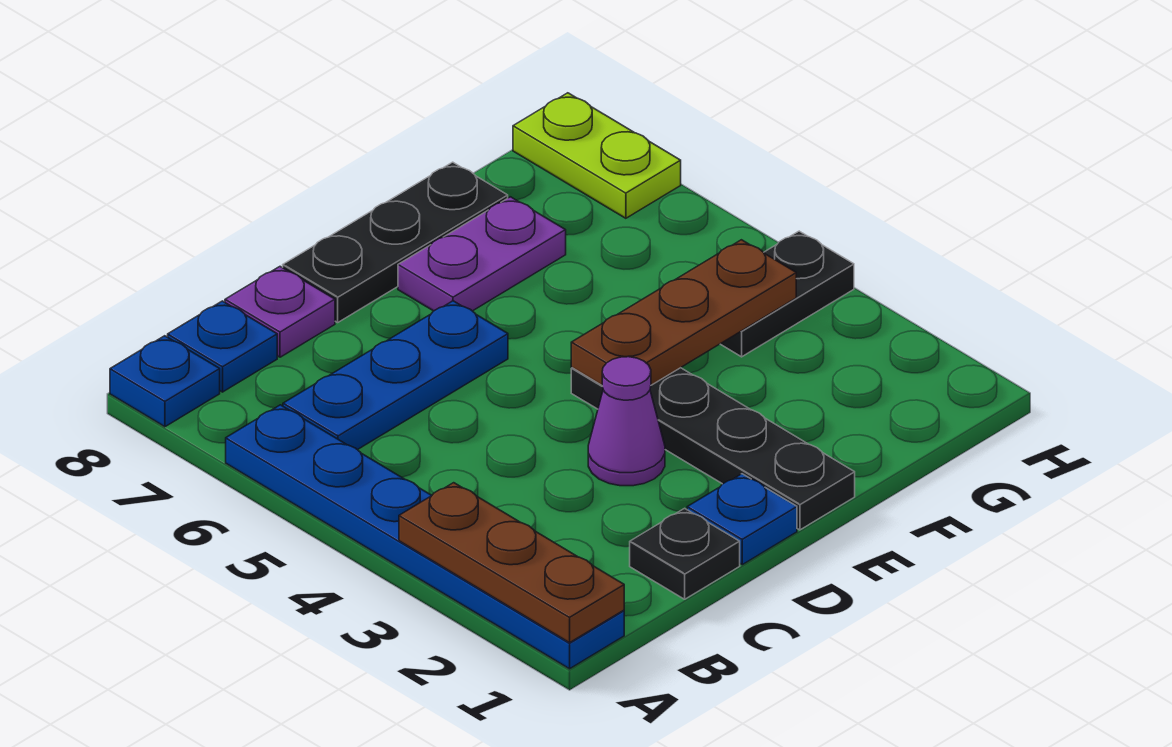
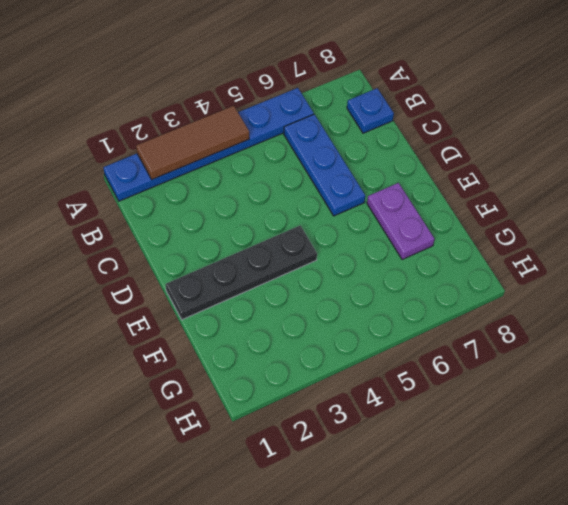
brown tile A2:A4 level 2 -> brown plate A1:A3 level 2
none -> blue plate A8 level 1
none -> black plate C1 level 1
none -> purple plate C8 level 1

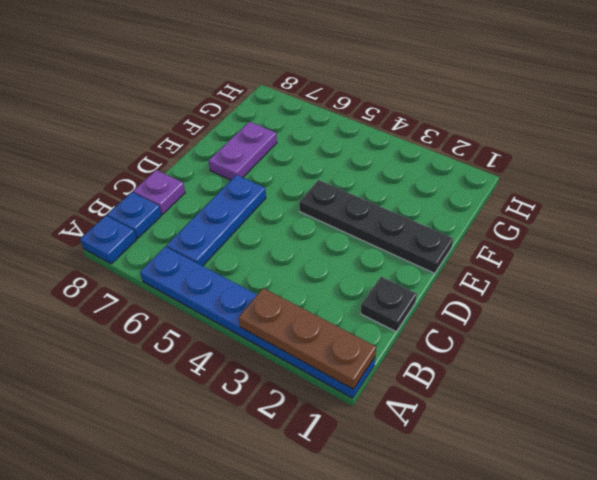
none -> blue plate D1 level 1
none -> purple cone D3 level 1
none -> black plate D8:F8 level 1

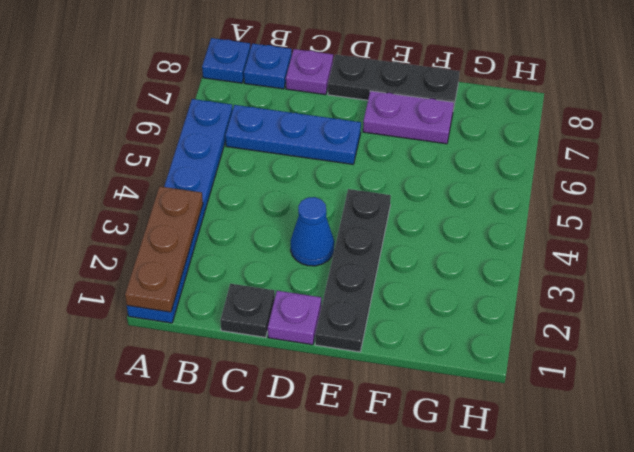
purple plate D1 level 1 -> blue plate D1 level 1
blue cone D3 level 1 -> purple cone D3 level 1
none -> black plate G4:H4 level 1
none -> lime plate H7:H8 level 1
none -> brown plate E4:G4 level 2

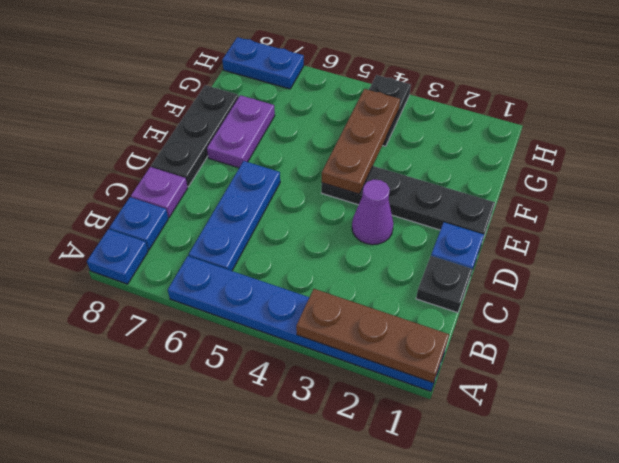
blue plate H7:H8 level 1 -> lime plate H7:H8 level 1

